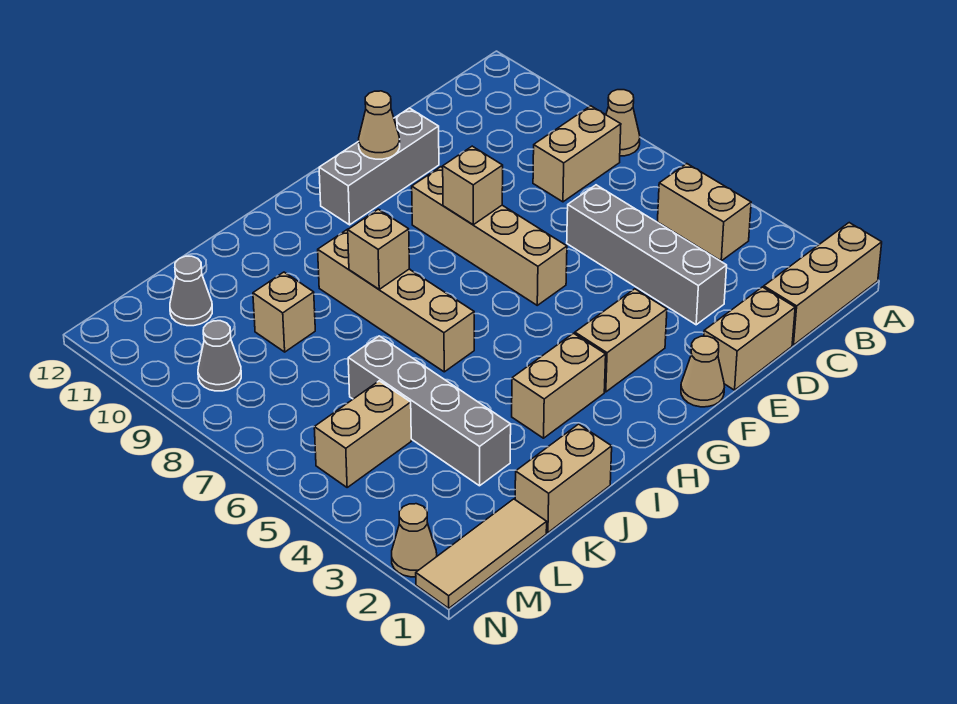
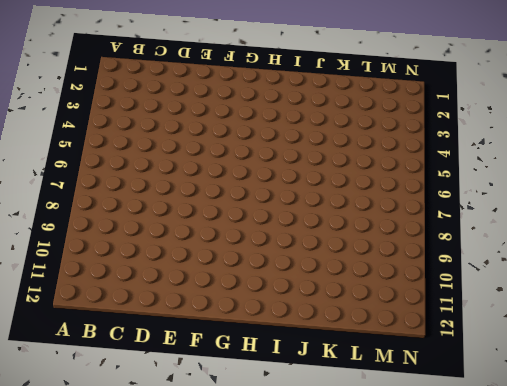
none -> tan brick A1:C1 level 1
none -> tan cone A8 level 1
none -> tan brick B4:B5 level 1

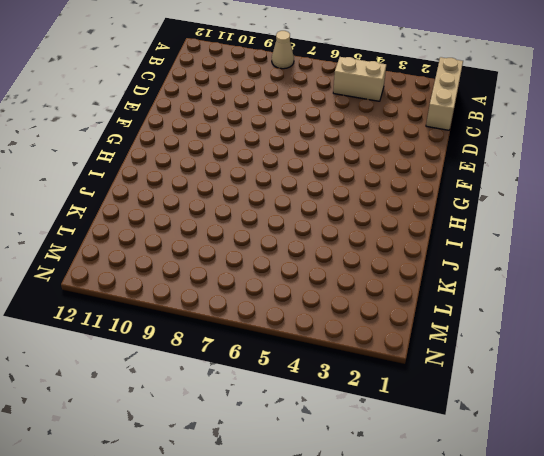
none -> tan brick B8:C8 level 1
none -> tan brick D1:E1 level 1
none -> grey brick D3:D6 level 1

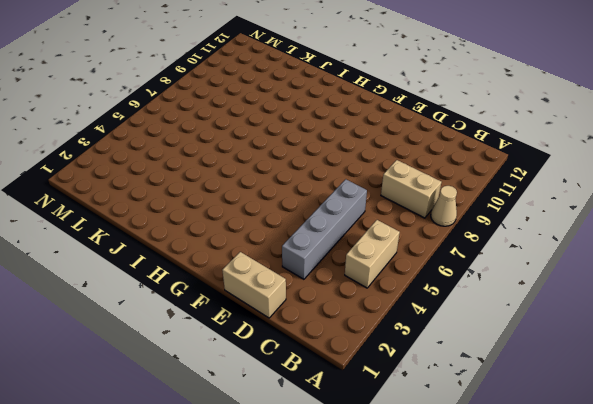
none -> tan brick A1:C1 level 1
none -> grey brick E11:G11 level 1
none -> tan cone F1 level 1

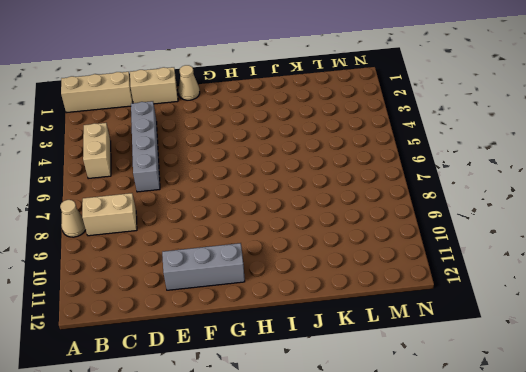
none -> tan brick F3:G3 level 1
none -> tan brick F6:F9 level 1
none -> tan brick H3:I3 level 1

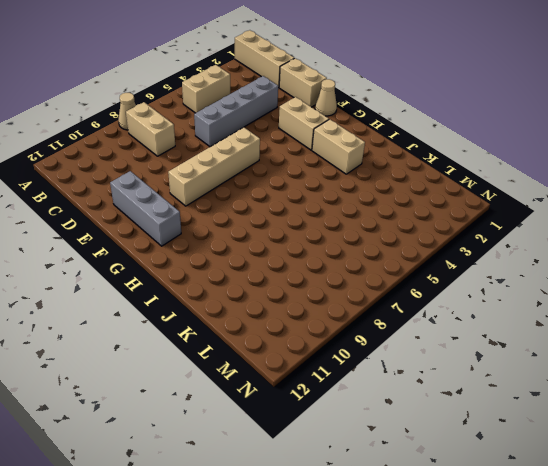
none -> tan brick I6:I9 level 1
none -> tan brick J1:K1 level 1
none -> grey brick K3:K6 level 1

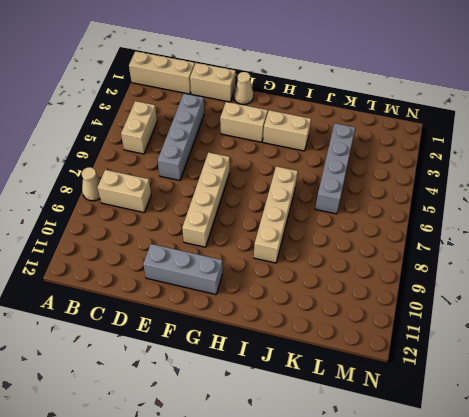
none -> tan brick J1:K1 level 1
none -> tan brick K9 level 1
none -> tan tile L1:N1 level 1

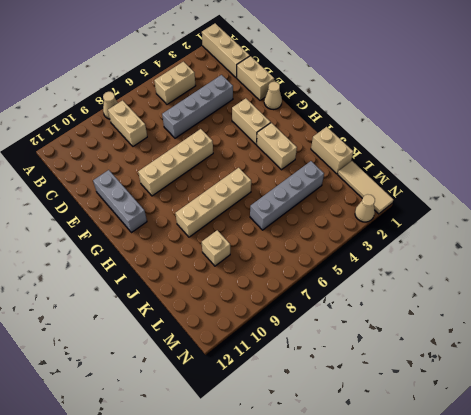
none -> tan brick L5:M5 level 1
none -> grey cone L11 level 1
none -> grey cone M9 level 1

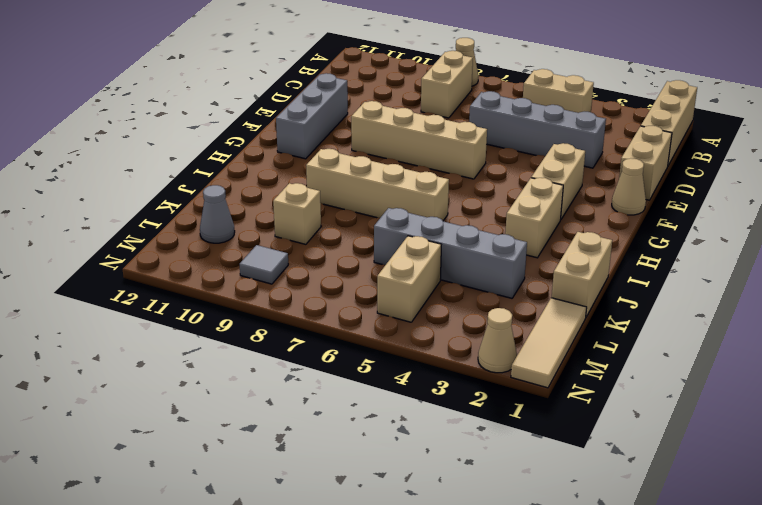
grey tile M9 level 1 -> grey cone M9 level 1
none -> tan brick F8 level 2
none -> tan cone F11 level 2
none -> tan brick I8 level 2

